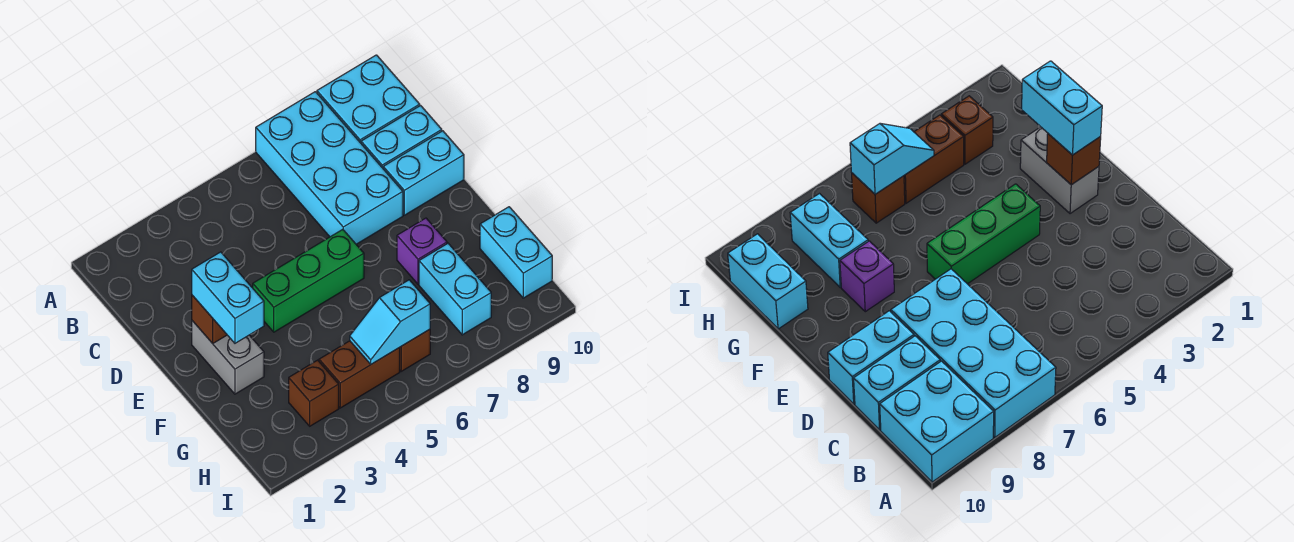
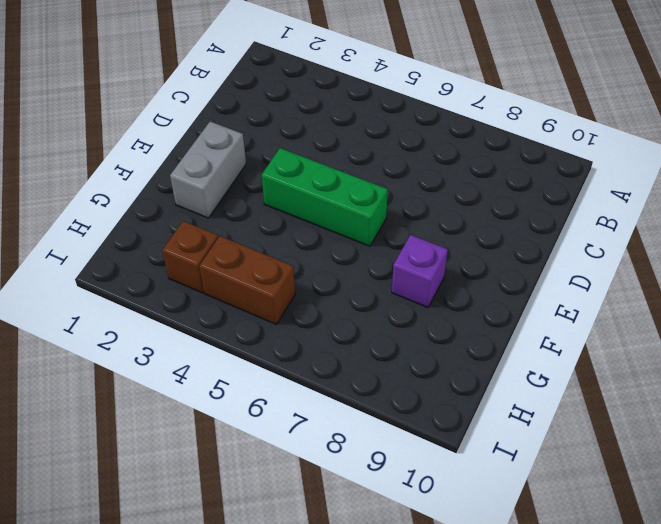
none -> cyan brick A7:D8 level 1
none -> cyan brick A9:B10 level 1
none -> cyan brick C9:C10 level 1

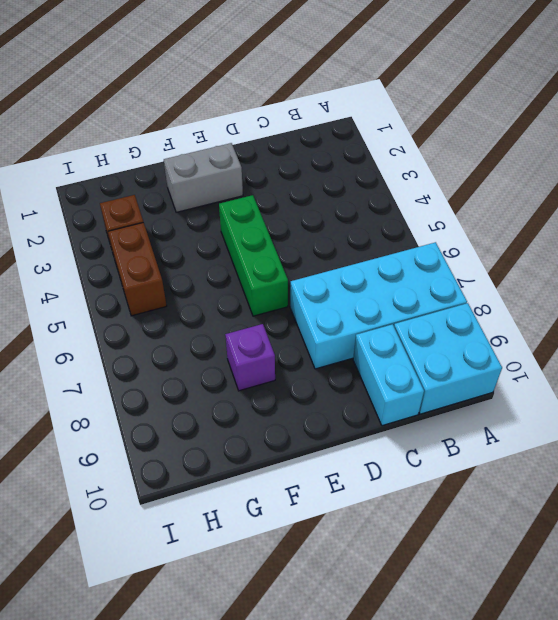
none -> cyan brick D9:D10 level 1
none -> cyan brick G8:H8 level 1
none -> cyan brick G10:H10 level 1

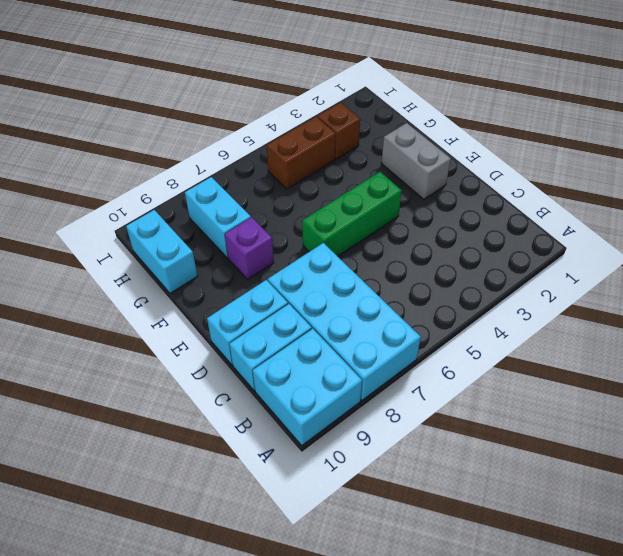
none -> brown brick H6 level 1
none -> brown brick E2 level 2
none -> cyan slope H5:H6 level 2 top 6

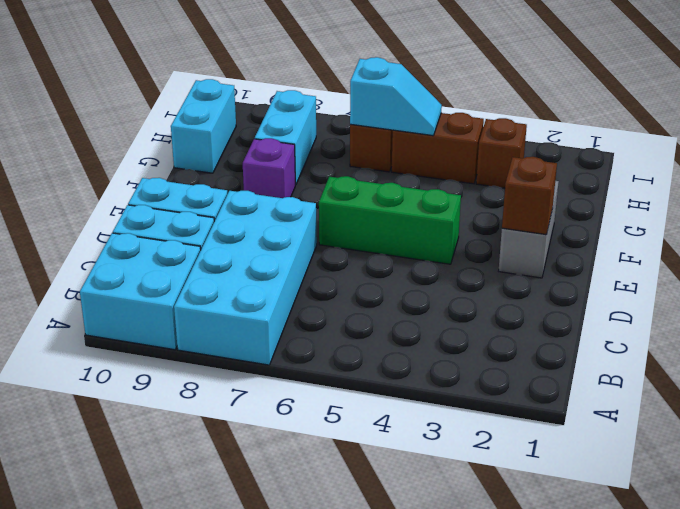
none -> cyan brick E2:F2 level 3

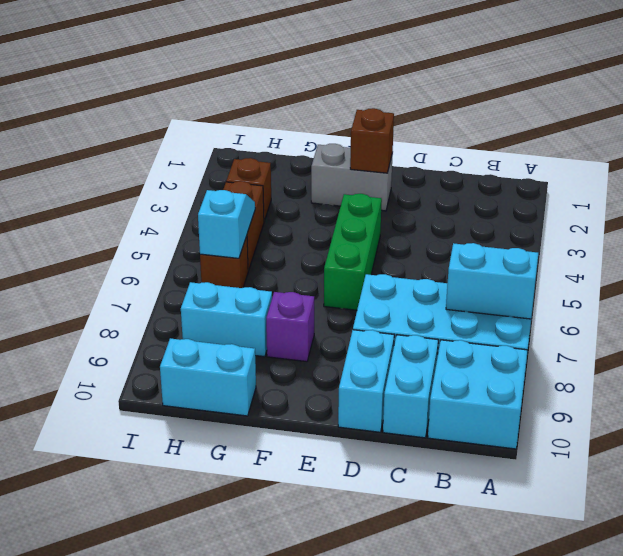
cyan brick A7:B7 level 2 -> cyan brick E2:F2 level 3

